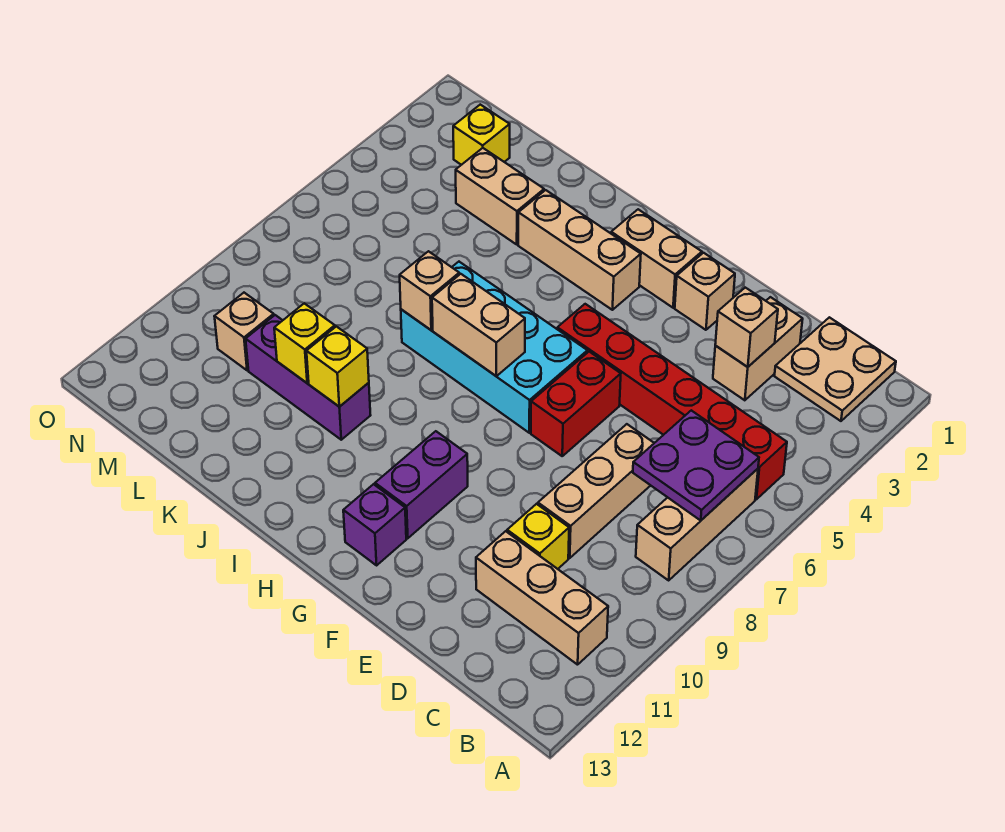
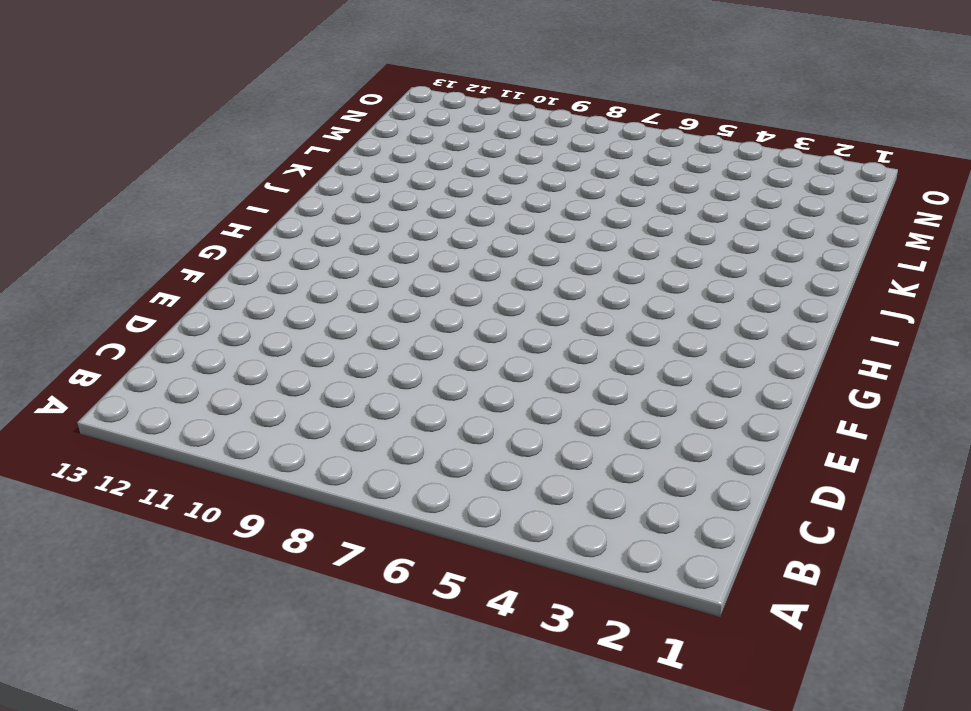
none -> tan plate B1:C2 level 1
none -> red brick B5:G5 level 1
none -> tan brick B6:B8 level 1

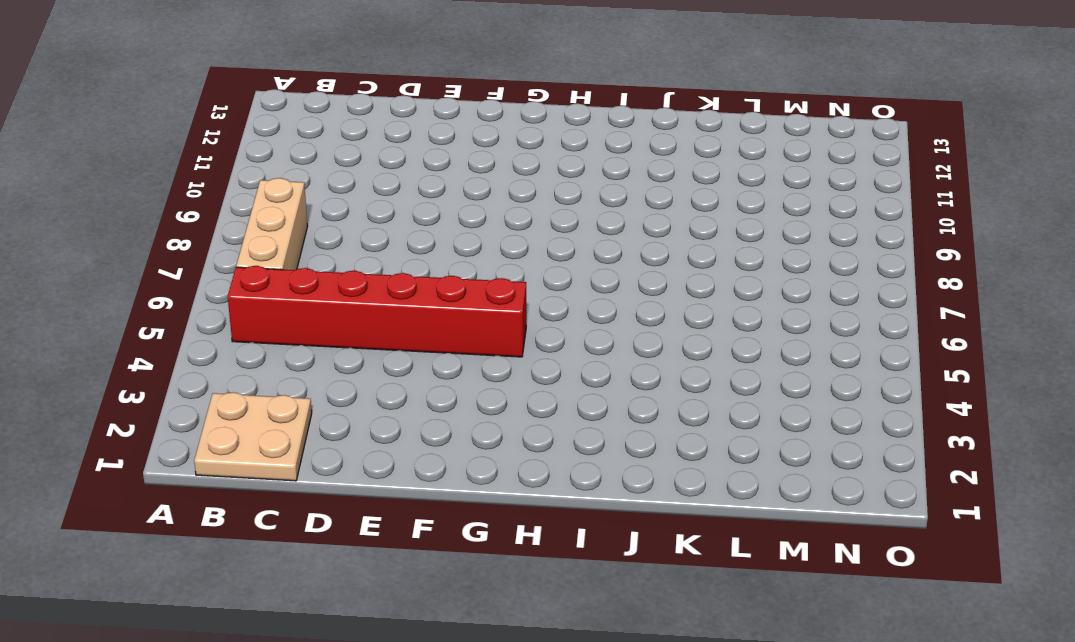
none -> tan brick B11:D11 level 1
none -> tan brick D2:D3 level 1
none -> tan brick D7:D9 level 1

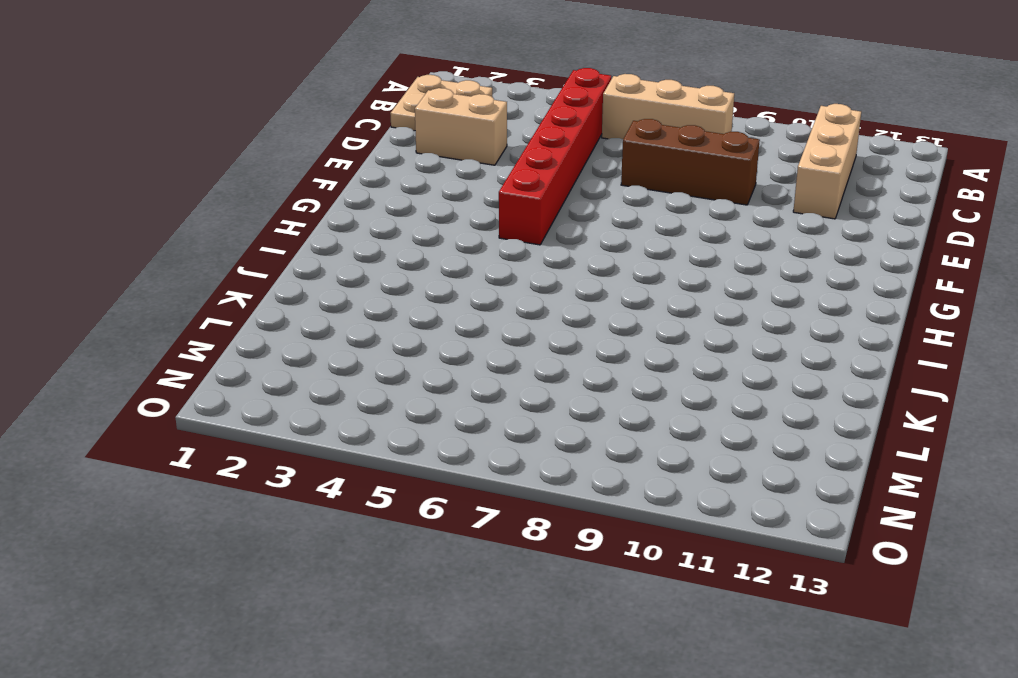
brown brick D7:D9 level 1 -> tan brick D7:D9 level 1
none -> yellow brick D10 level 1
none -> tan brick F2 level 1
none -> red brick F6:F7 level 1

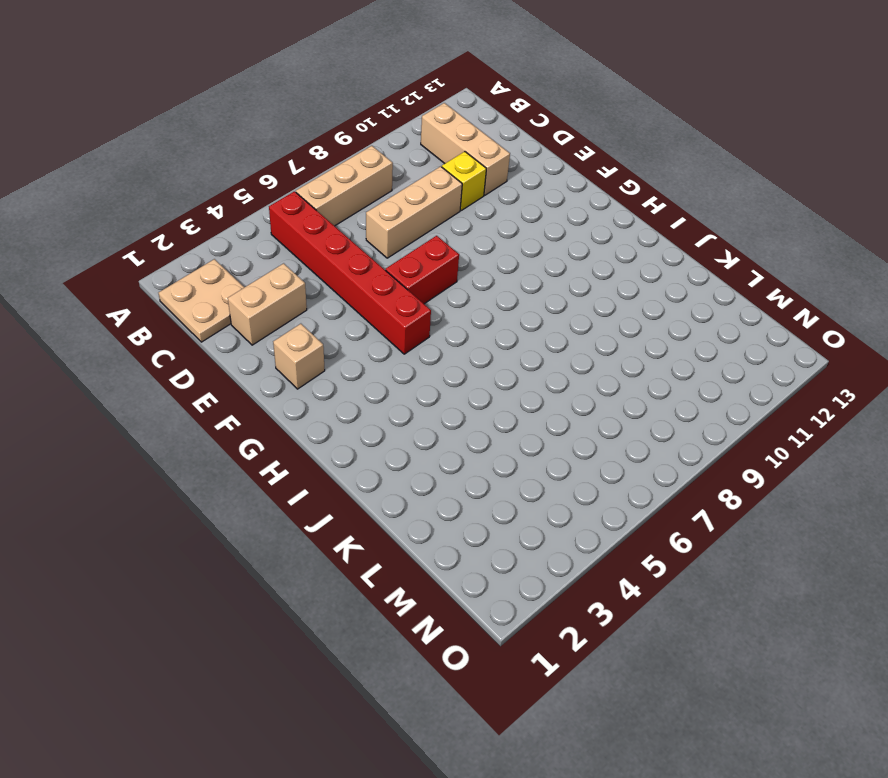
none -> tan brick G2:H2 level 1
none -> cyan brick G6:J7 level 1
none -> purple brick G10:G11 level 1

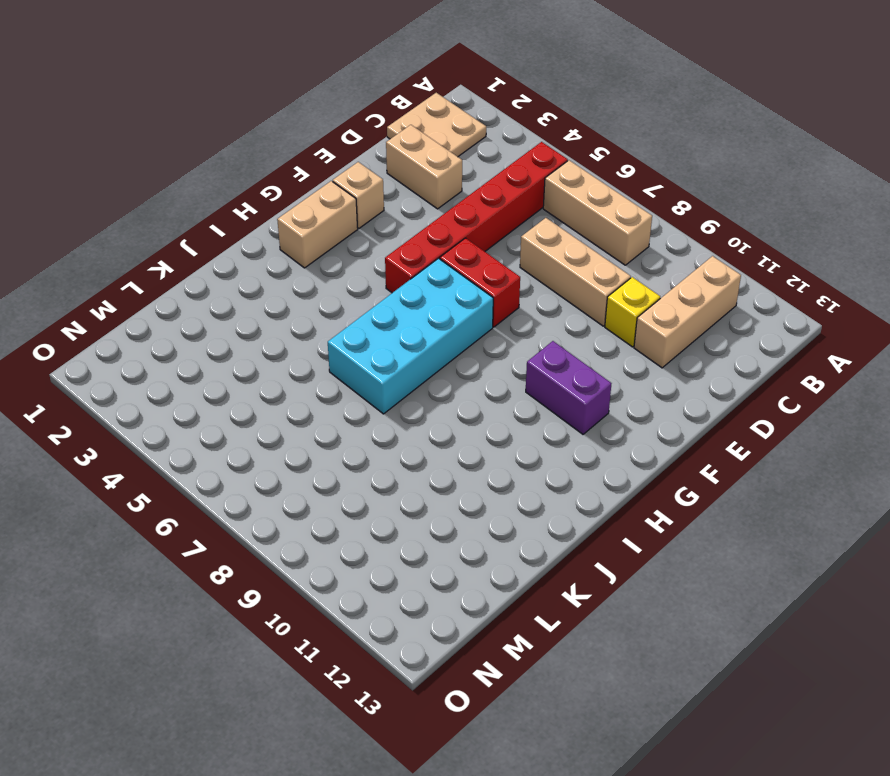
none -> purple brick G12 level 1
none -> tan brick H3:J3 level 1
none -> purple brick J10:L10 level 1

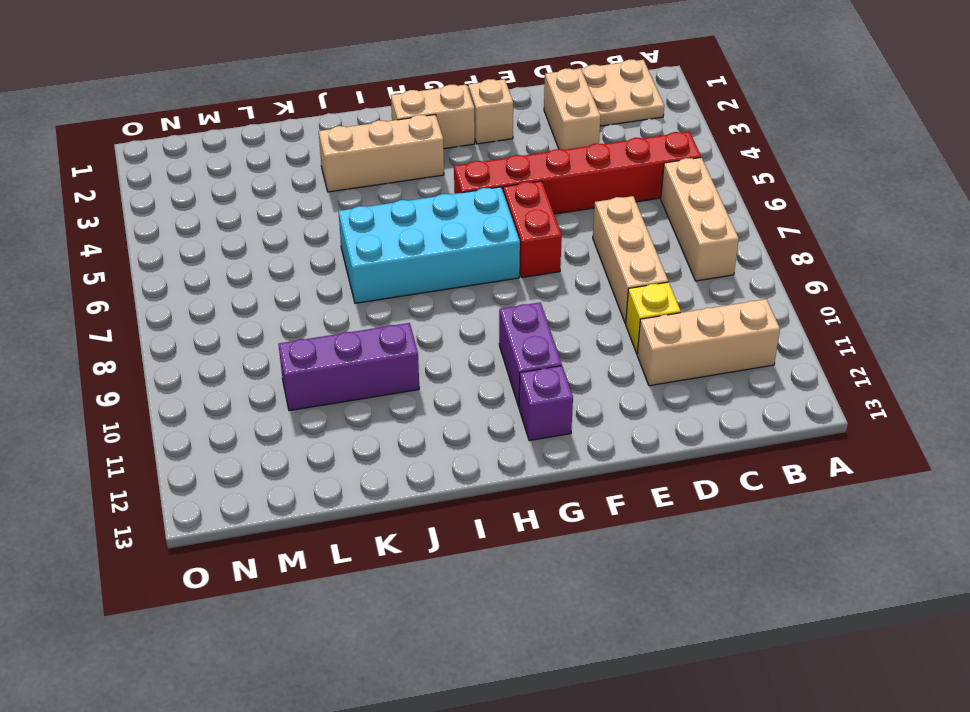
none -> tan brick K3:L3 level 1
none -> yellow brick M2 level 1
none -> tan brick M10 level 1

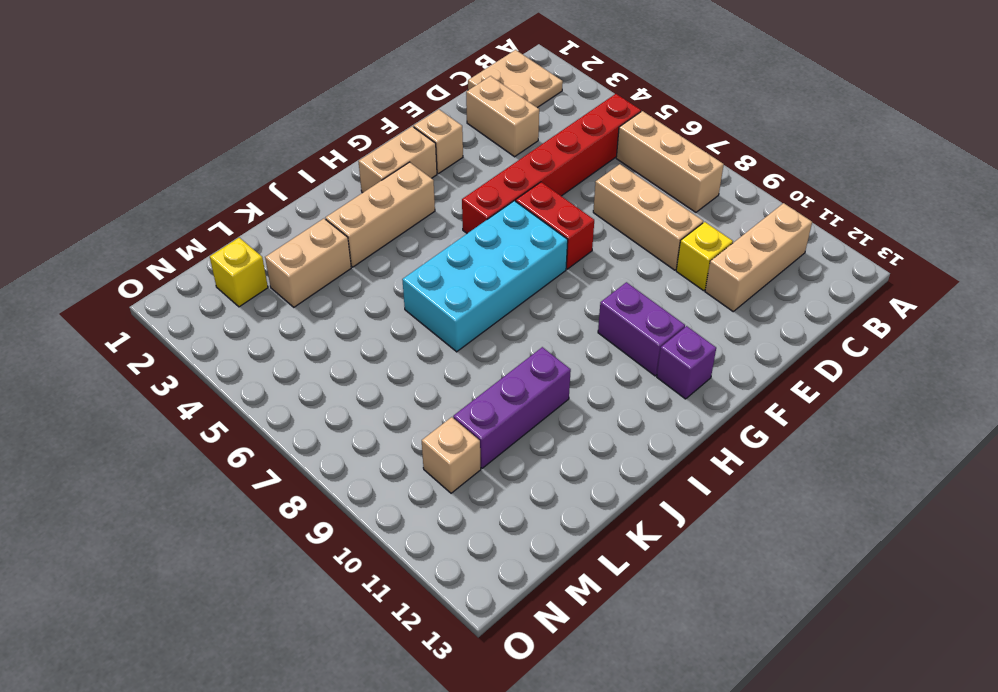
none -> purple plate B6:C7 level 2
none -> tan brick D3 level 2
none -> tan brick H7:I7 level 2

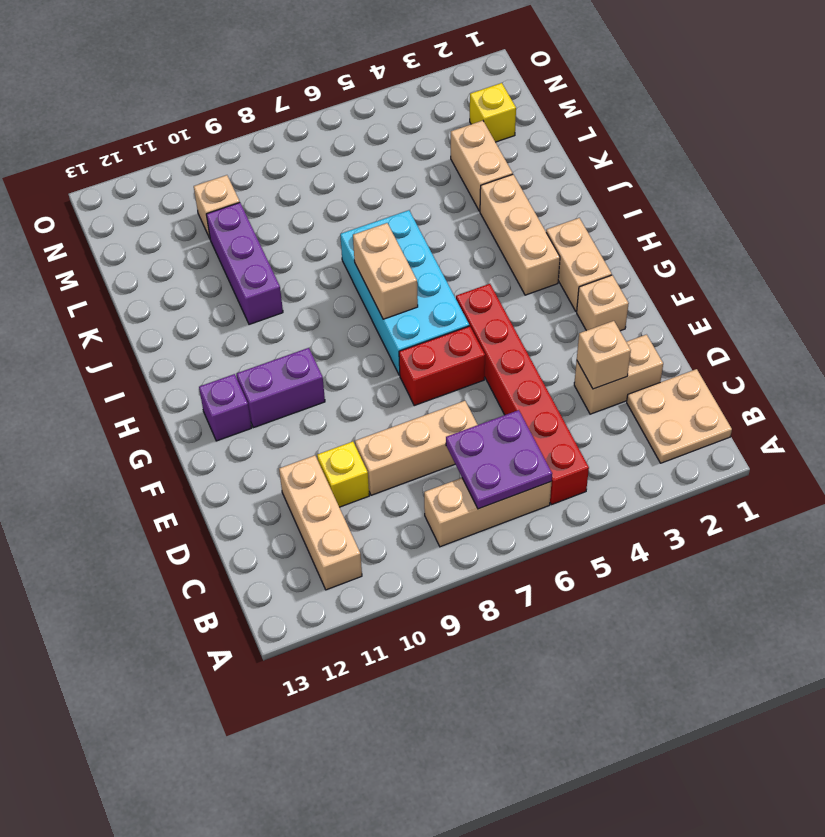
none -> tan brick J7 level 2
none -> yellow brick J10 level 2
none -> yellow brick K10 level 2

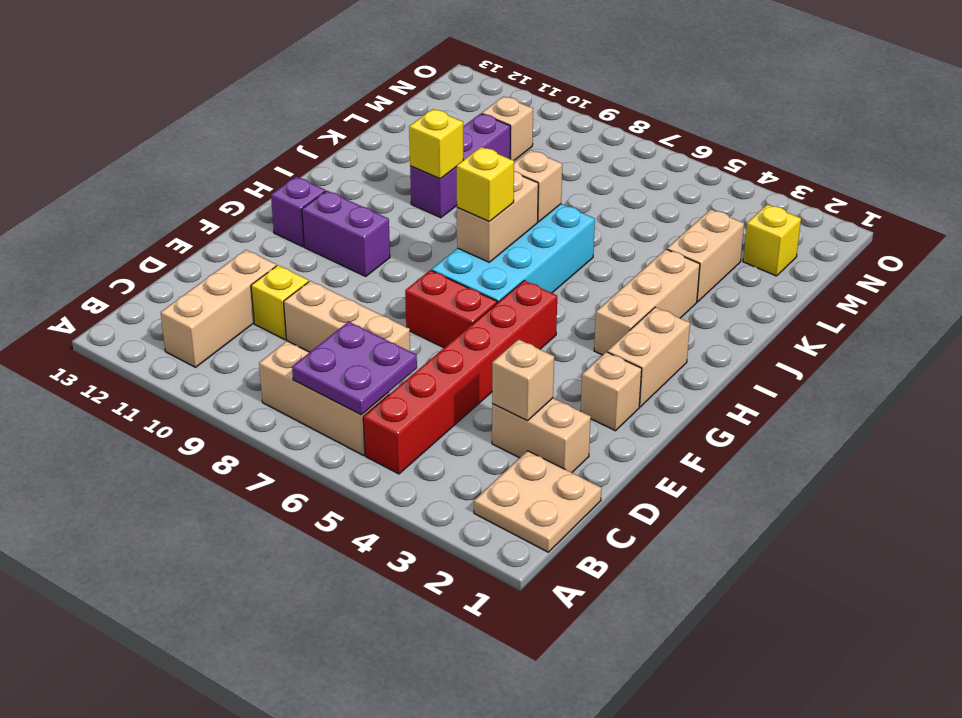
yellow brick H7 level 3 -> yellow brick K10 level 2

